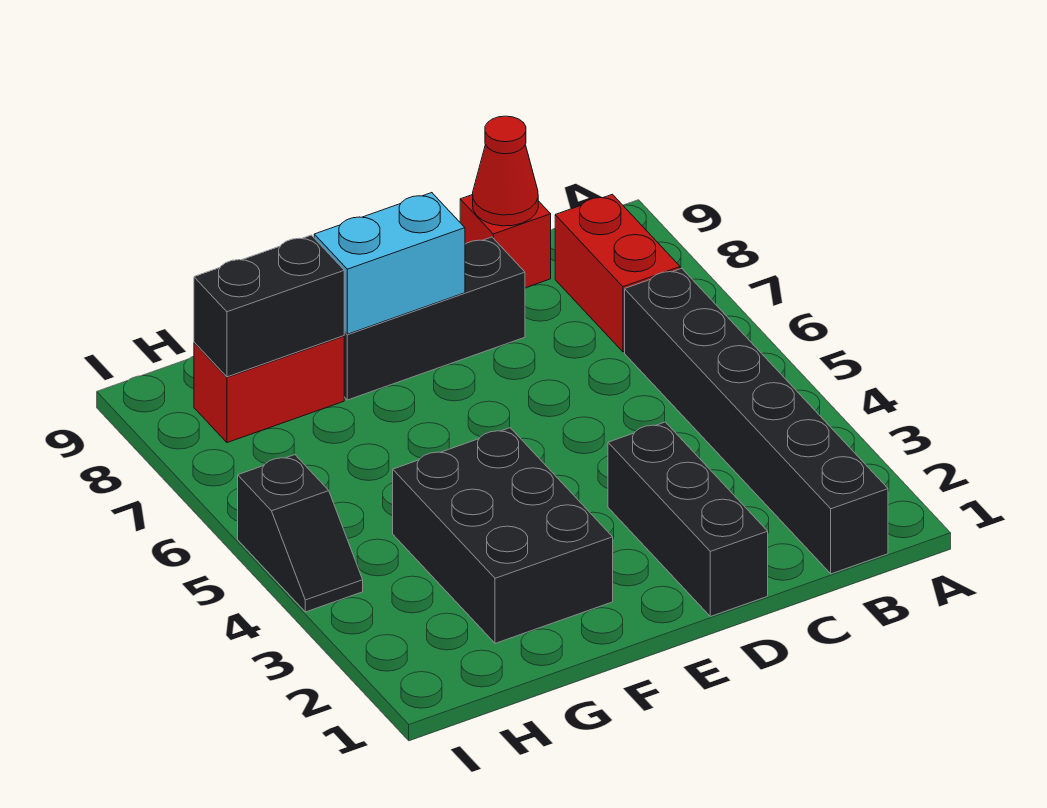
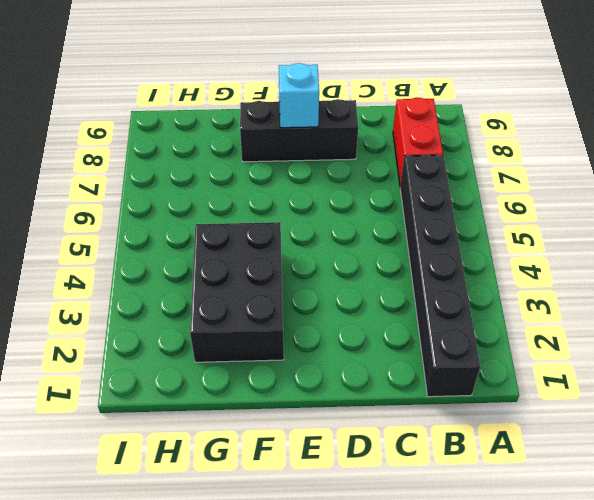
cyan brick E8 level 2 -> cyan brick E8:F8 level 2
none -> red brick C9 level 1
none -> black brick D1:D3 level 1

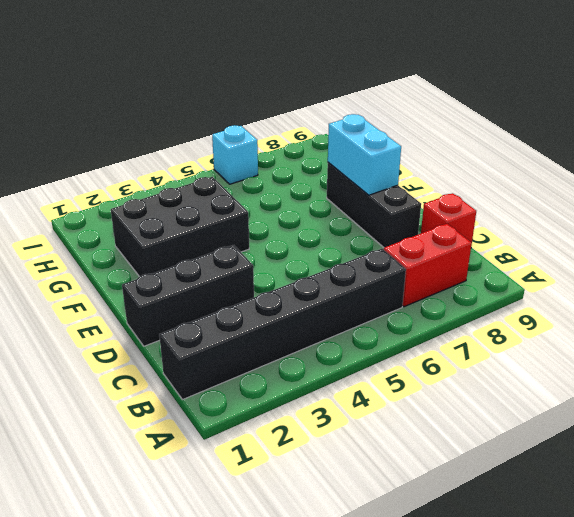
cyan brick I6 level 1 -> none
none -> red brick G8:H8 level 1
none -> black slope I4:I5 level 1 top 5

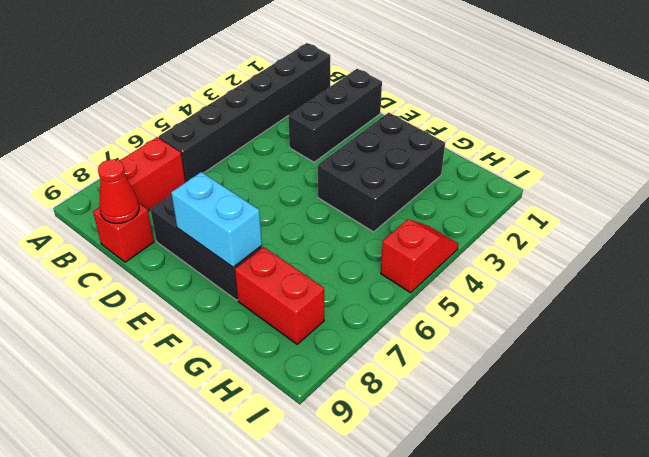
red slope I4:I5 level 1 top 5 -> black slope I4:I5 level 1 top 5
none -> black brick G8:H8 level 2

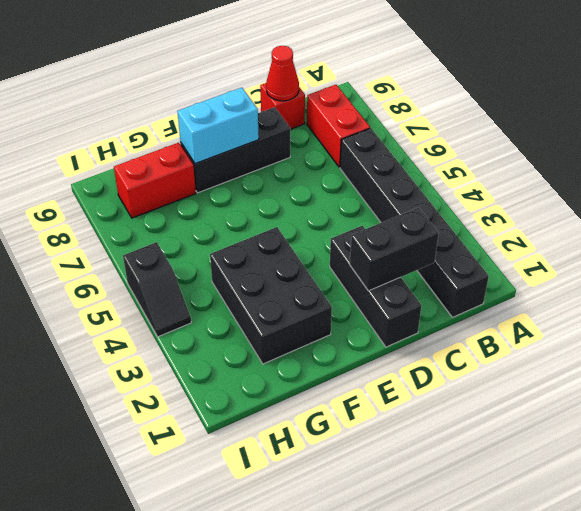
black brick C2:D2 level 2 -> black brick G8:H8 level 2

